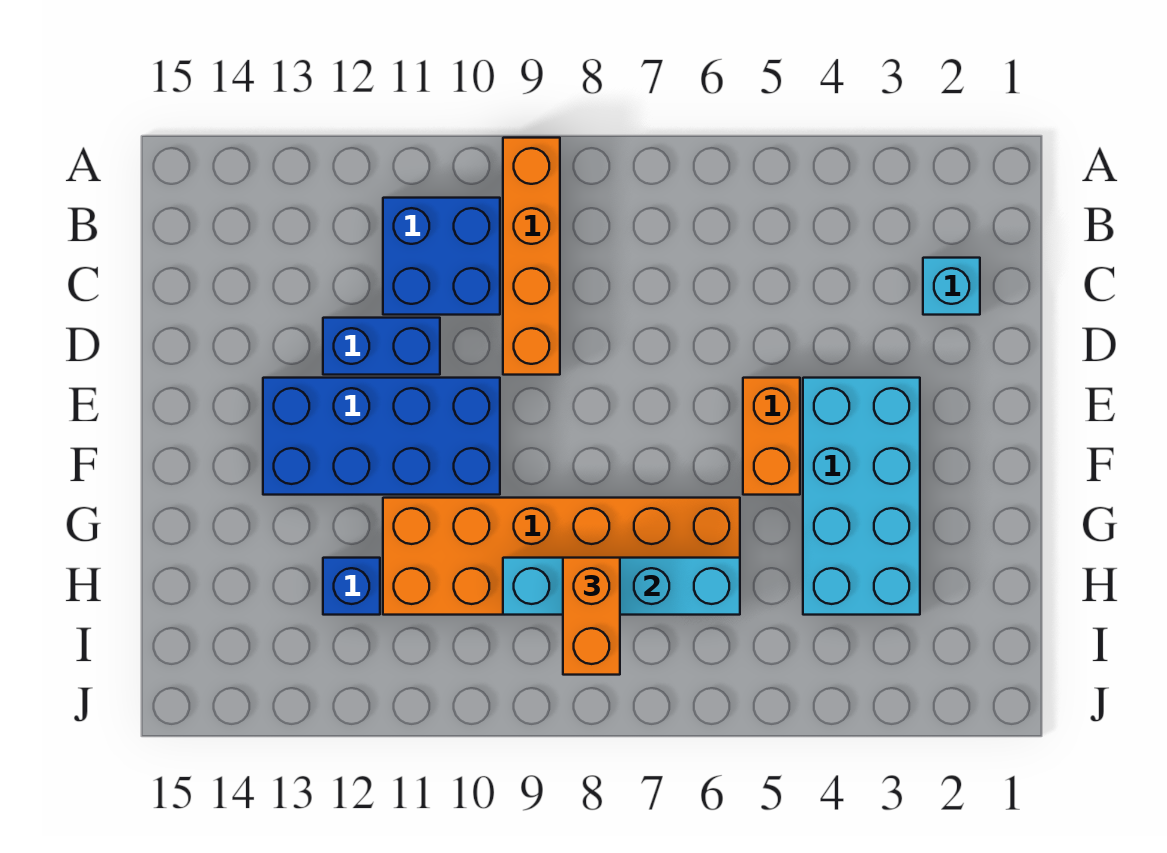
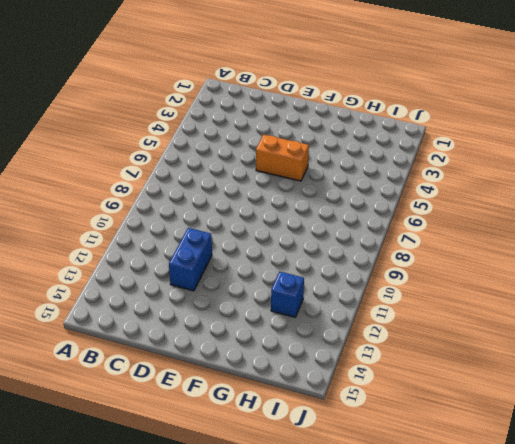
none -> orange brick A9:D9 level 1
none -> blue brick B10:C11 level 1

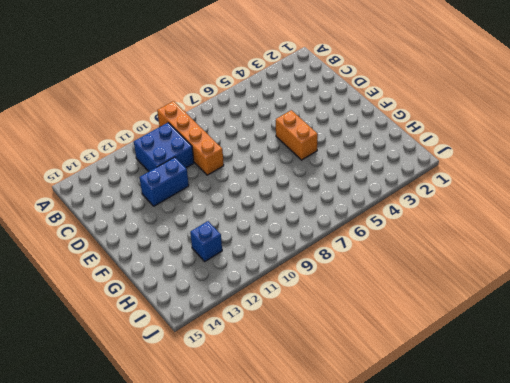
none -> cyan brick C2 level 1
none -> cyan brick E3:H4 level 1

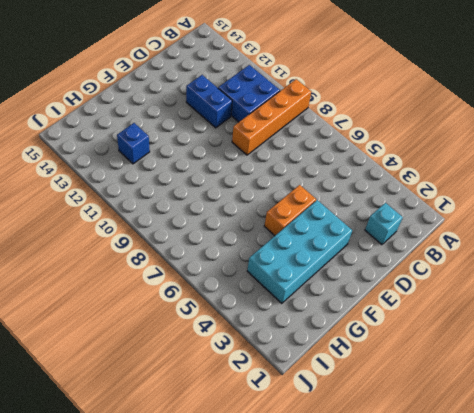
none -> blue brick E10:F13 level 1
none -> orange brick G6:H11 level 1

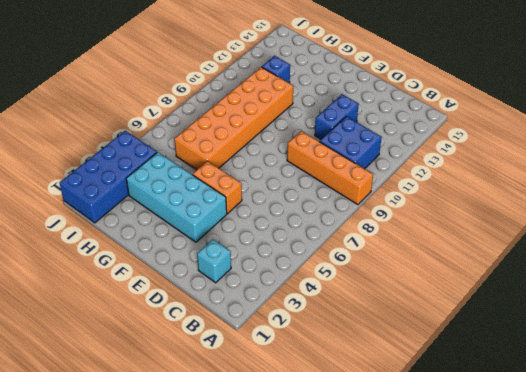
blue brick I1:J4 level 1 -> blue brick E10:F13 level 1
none -> cyan brick H6:H9 level 2
none -> orange brick H8:I8 level 3

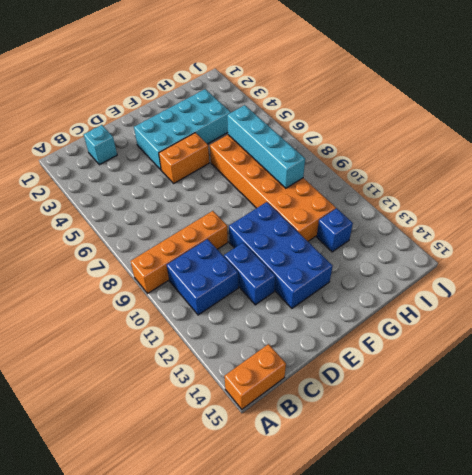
orange brick A15:B15 level 1 -> orange brick H8:I8 level 3

